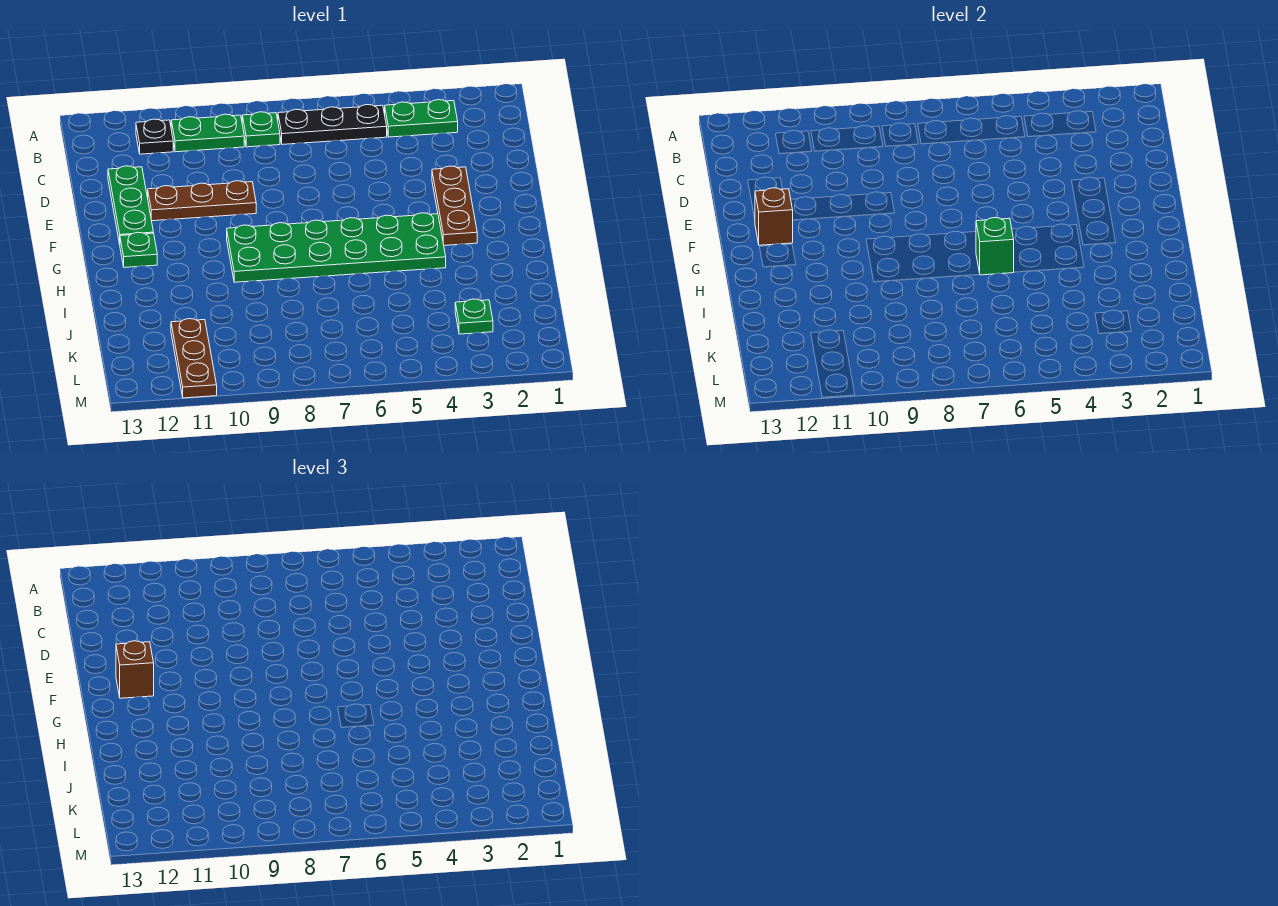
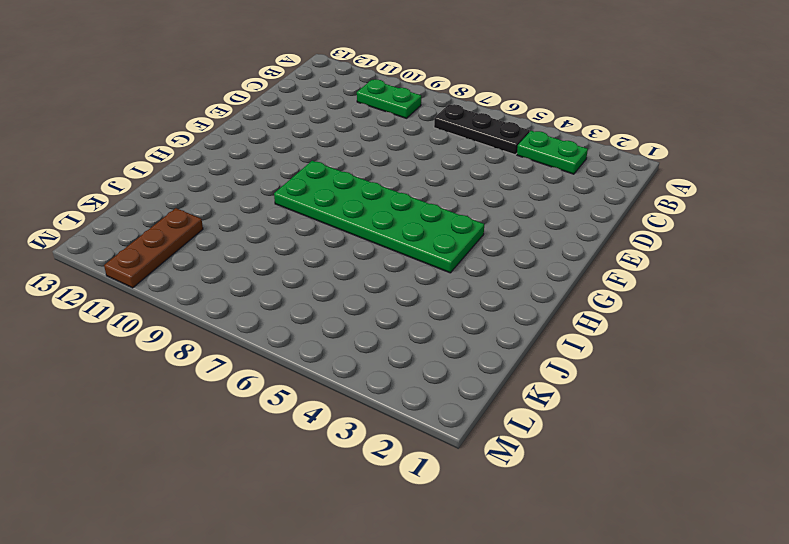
none -> green plate B8 level 1
none -> black plate B11 level 1
none -> green plate D12:F12 level 1

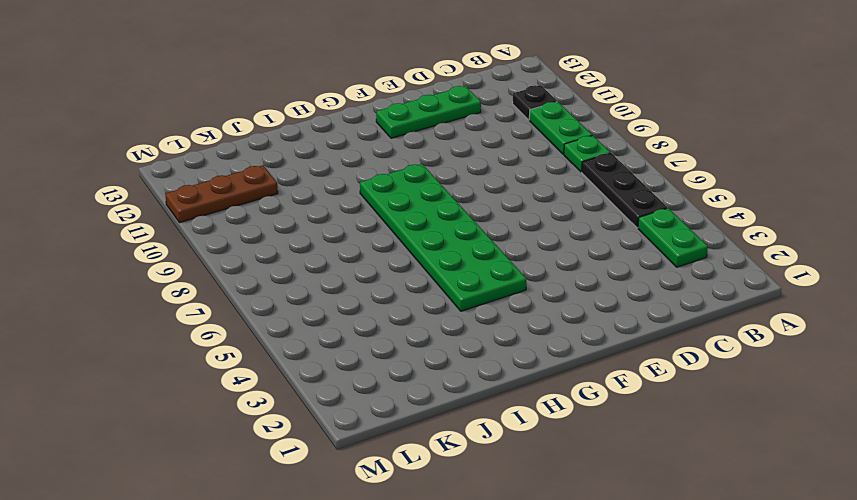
none -> brown plate E3:G3 level 1
none -> brown plate E9:E11 level 1
none -> green plate G12 level 1

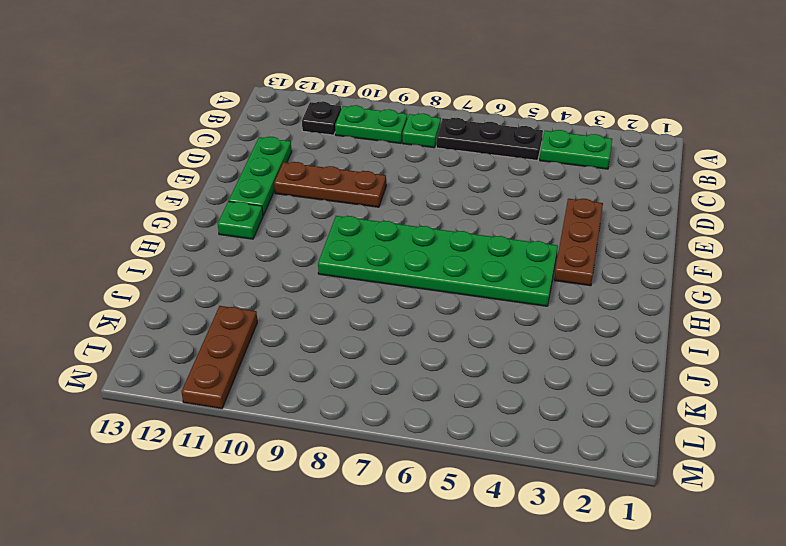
none -> green plate K3 level 1
none -> brown brick F12 level 2
none -> green brick H6 level 2

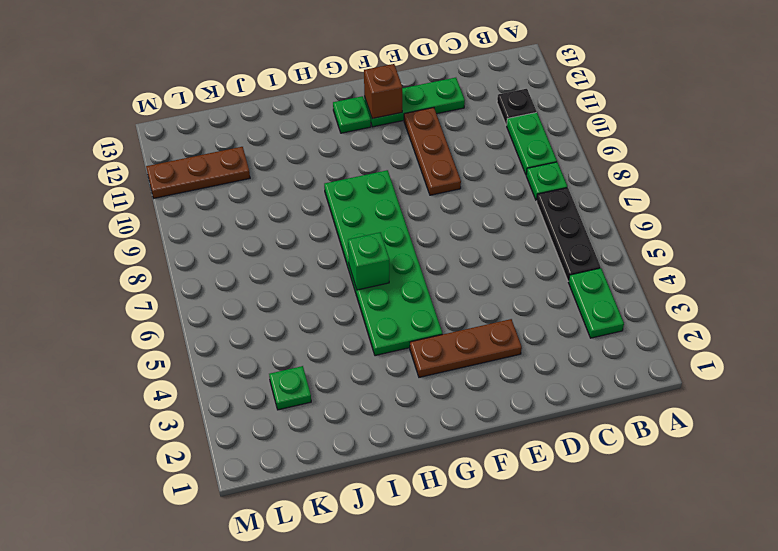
none -> brown brick F12 level 3

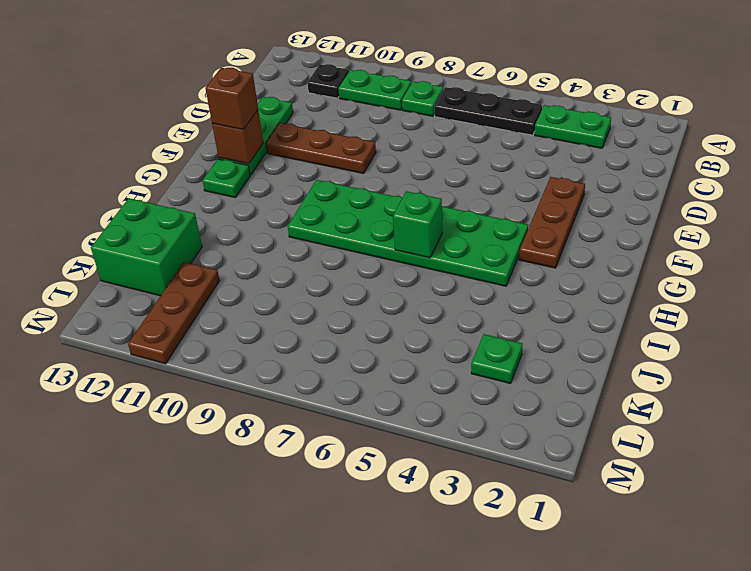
green brick J12:K13 level 1 -> none

